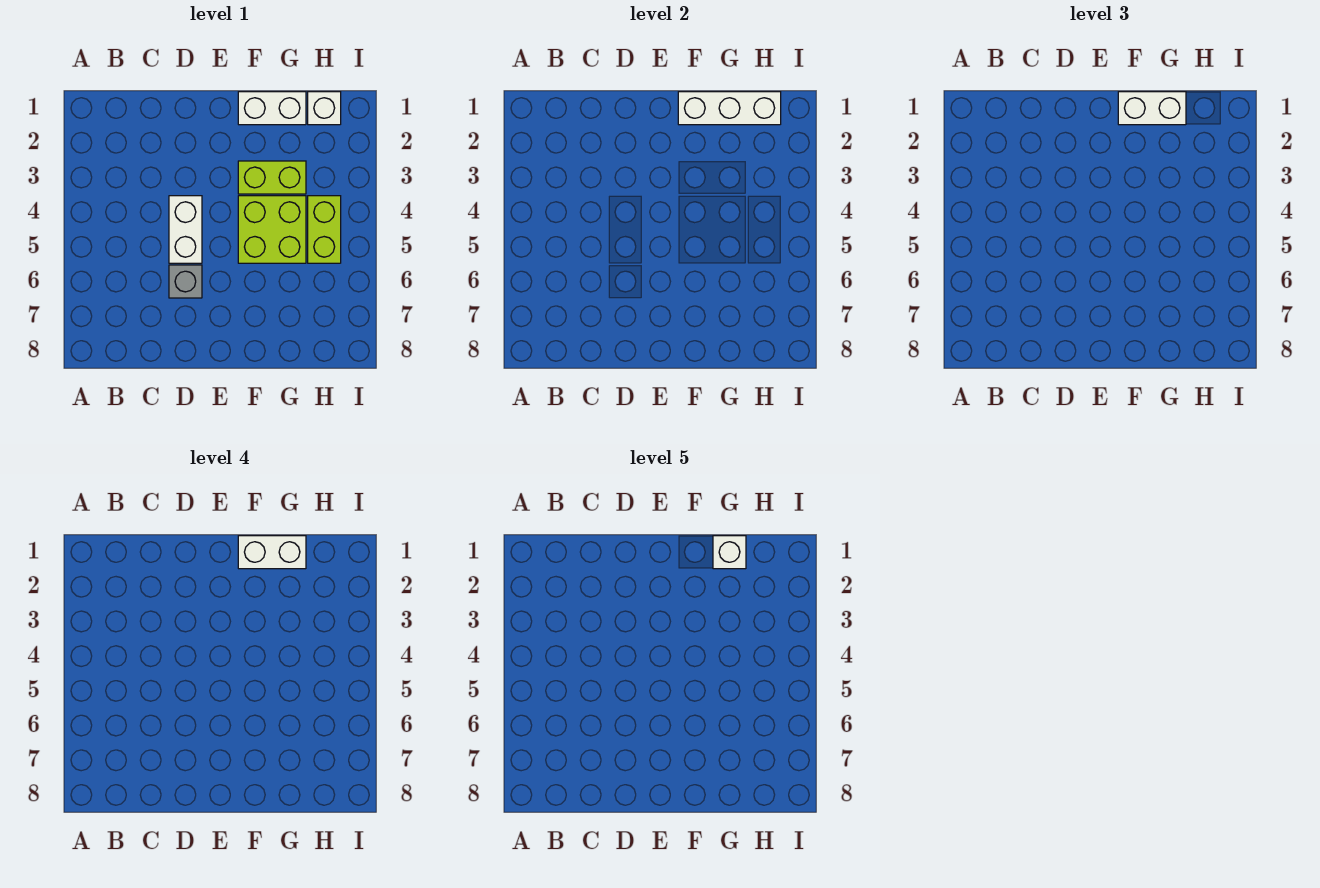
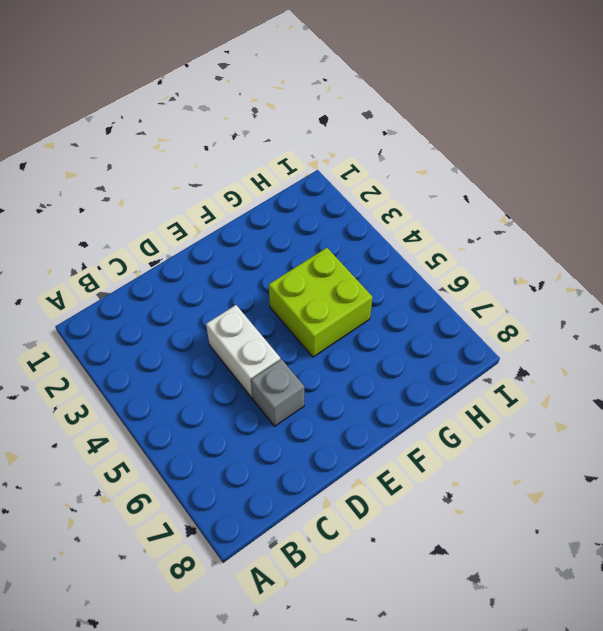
none -> white brick F1:G1 level 1
none -> lime brick F3:G3 level 1

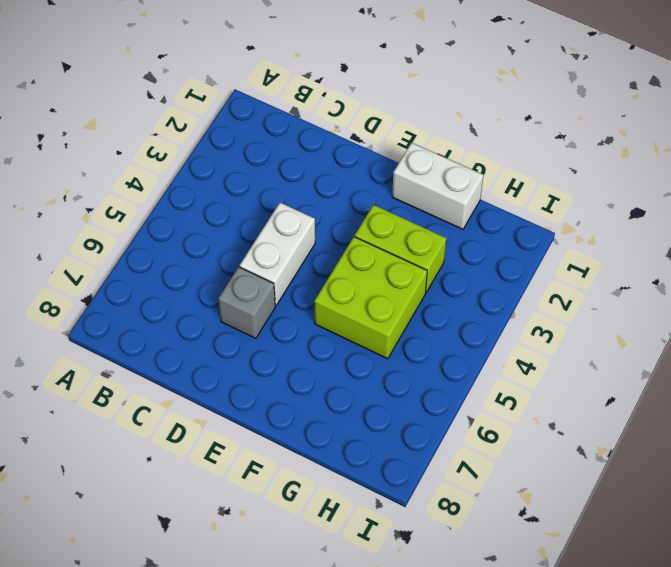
none -> white brick H1 level 1
none -> lime brick H4:H5 level 1

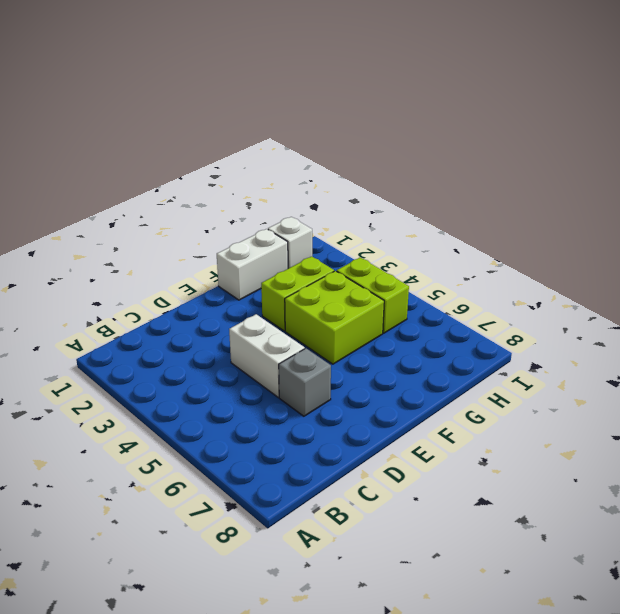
none -> white brick F1:H1 level 2
none -> white brick F1:G1 level 3

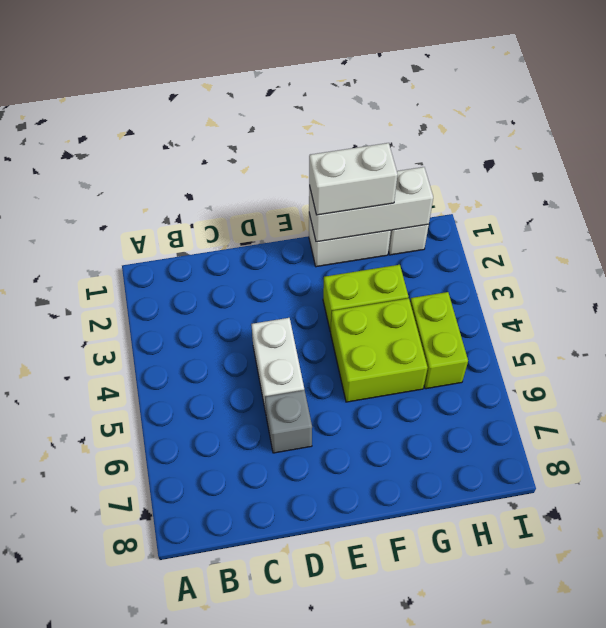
none -> white brick F1:G1 level 4
none -> white brick G1 level 5

